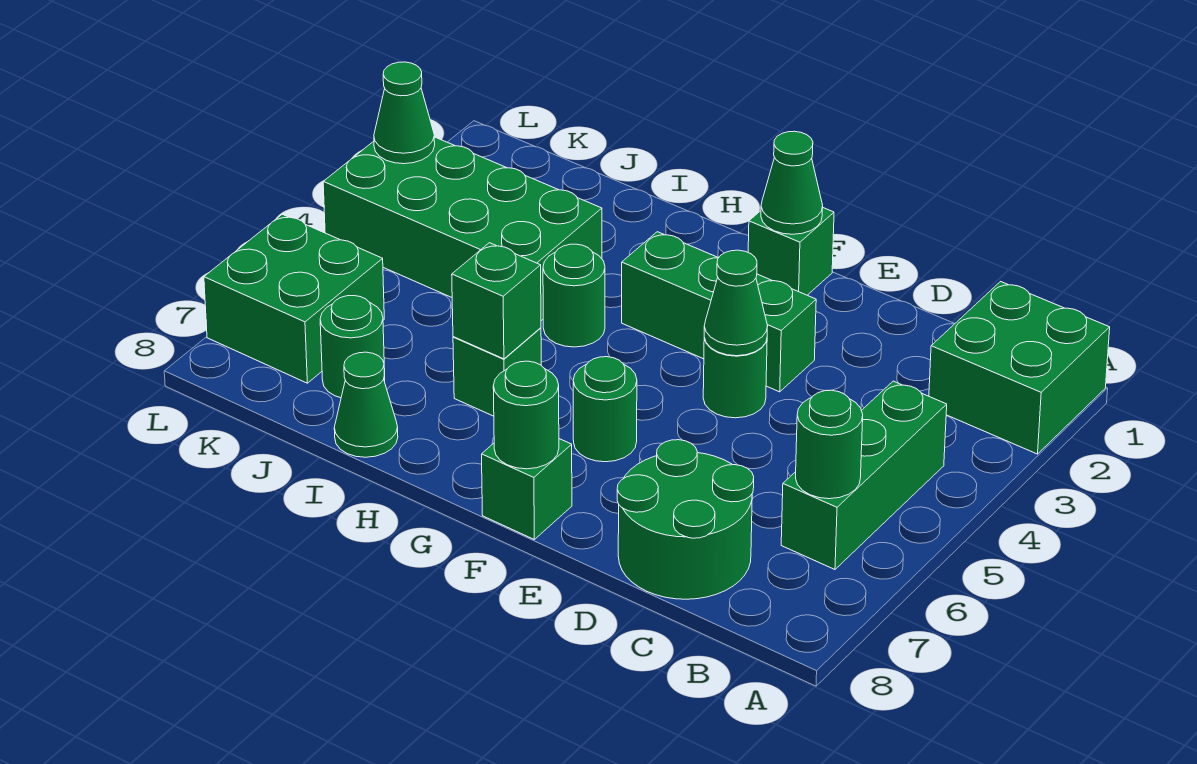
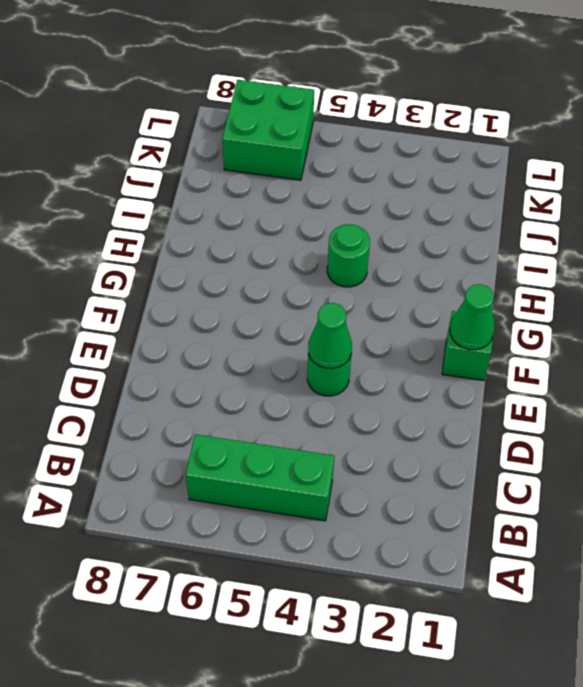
none -> green brick A1:B2 level 1
none -> green round brick C7:D8 level 1
none -> green brick E3:G3 level 1

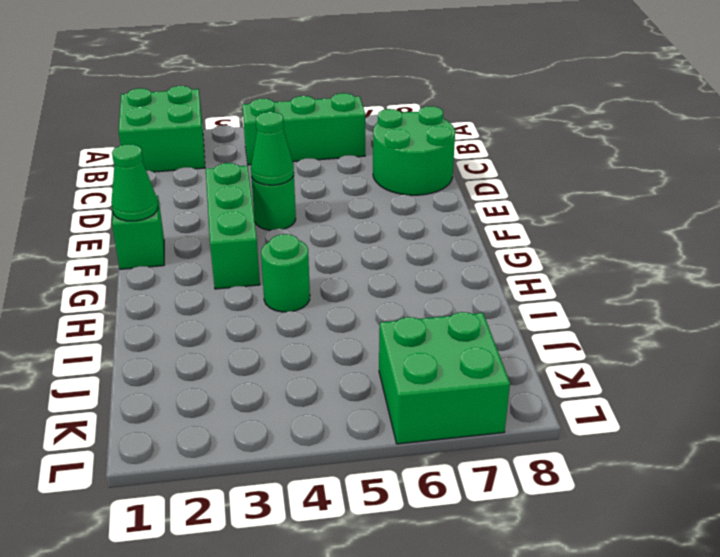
none -> green round brick F6 level 1
none -> green brick F8 level 1
none -> green brick H6 level 1

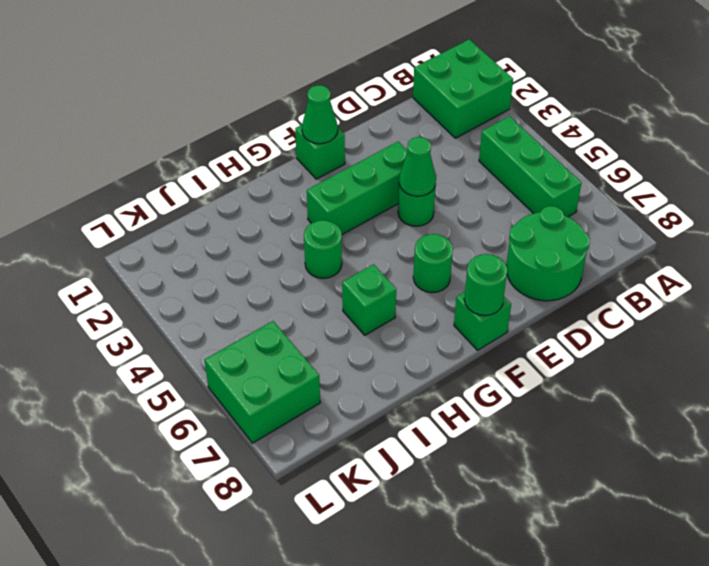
none -> green brick I3:L4 level 1
none -> green cone I8 level 1
none -> green round brick J7 level 1

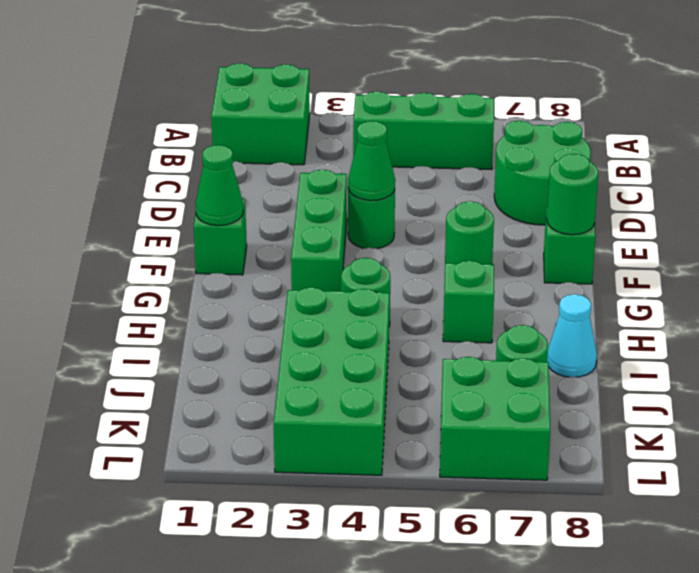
cyan cone I8 level 1 -> green cone I8 level 1
none -> green round brick B6 level 2
none -> green brick H6 level 2
none -> green cone L3 level 2

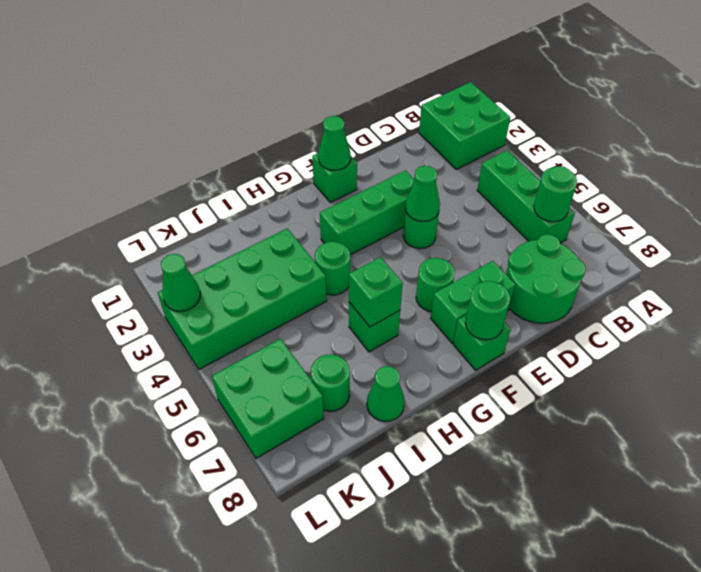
green brick E7:F7 level 1 -> none

